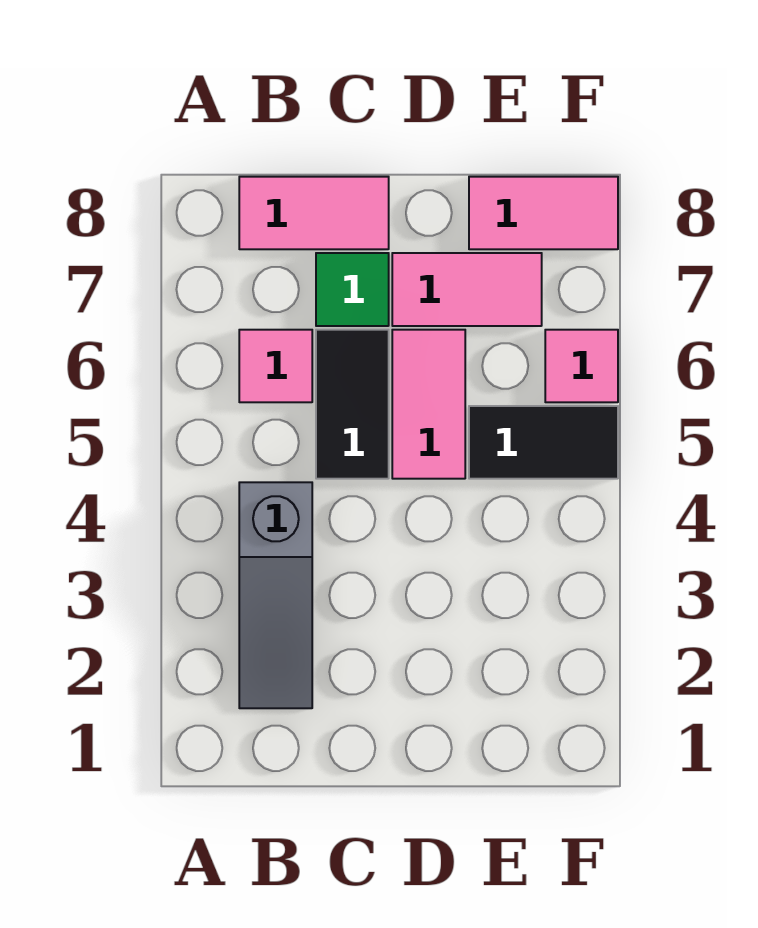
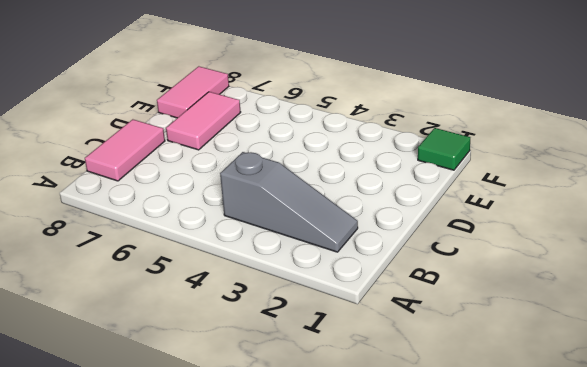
green tile F1 level 1 -> green tile C7 level 1
none -> pink tile B6 level 1
none -> black tile C5:C6 level 1

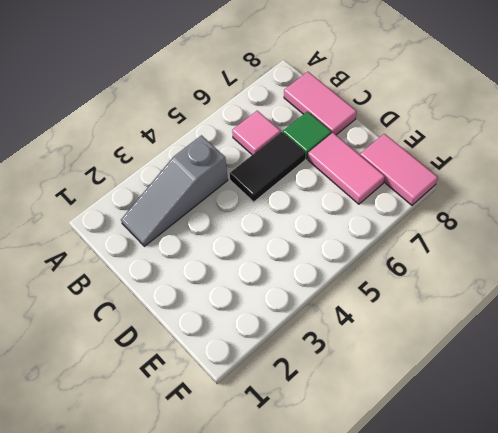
none -> pink tile D5:D6 level 1
none -> black tile E5:F5 level 1

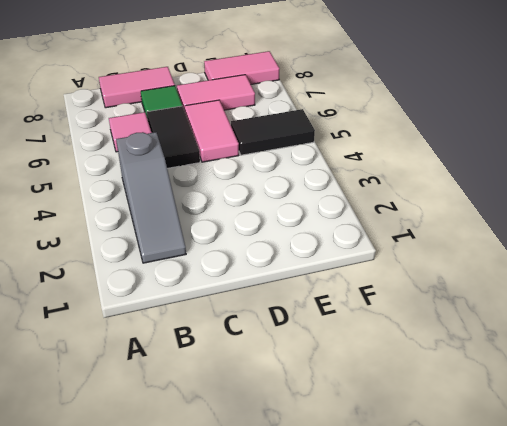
none -> pink tile F6 level 1

